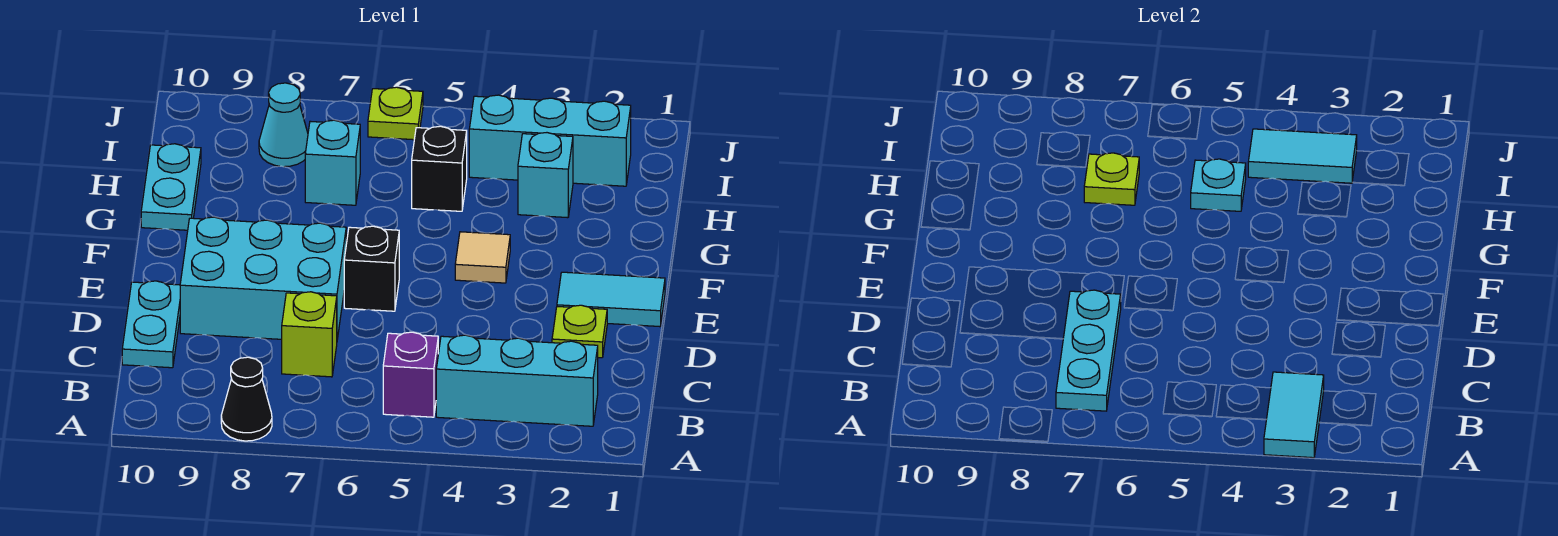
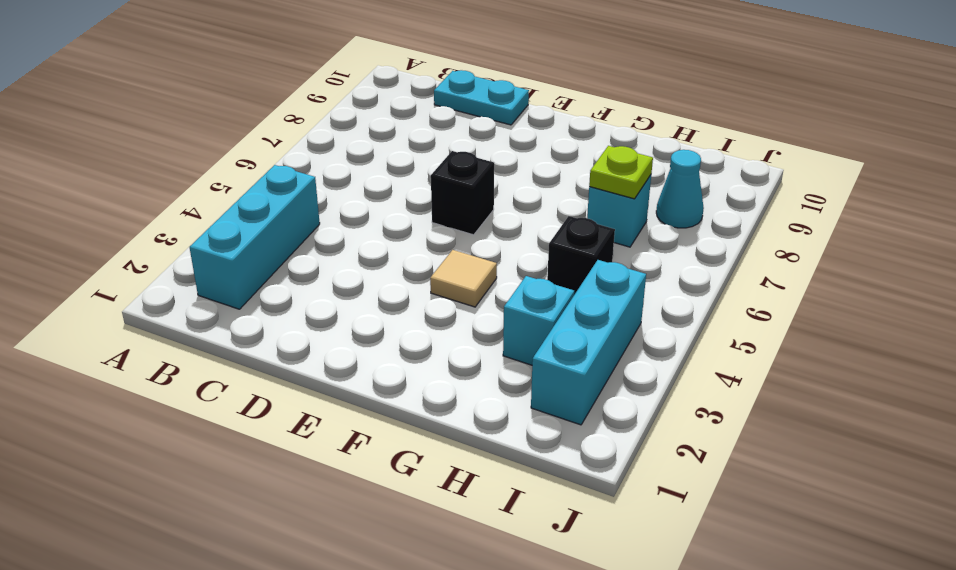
none -> black cone A8 level 1
none -> purple brick B5 level 1
none -> lime brick C7 level 1

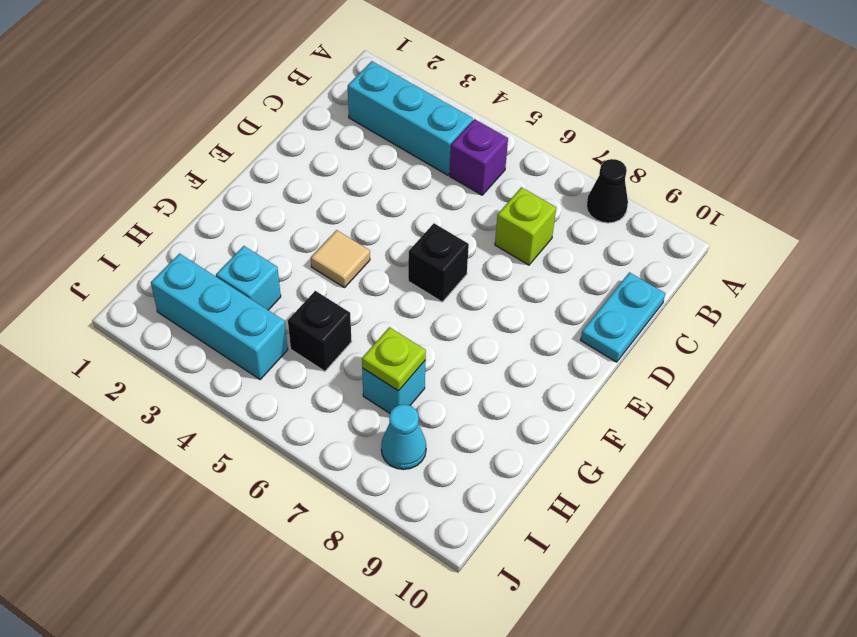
none -> lime plate D2 level 1
none -> cyan brick D7:E9 level 1
none -> cyan tile E1:E2 level 1

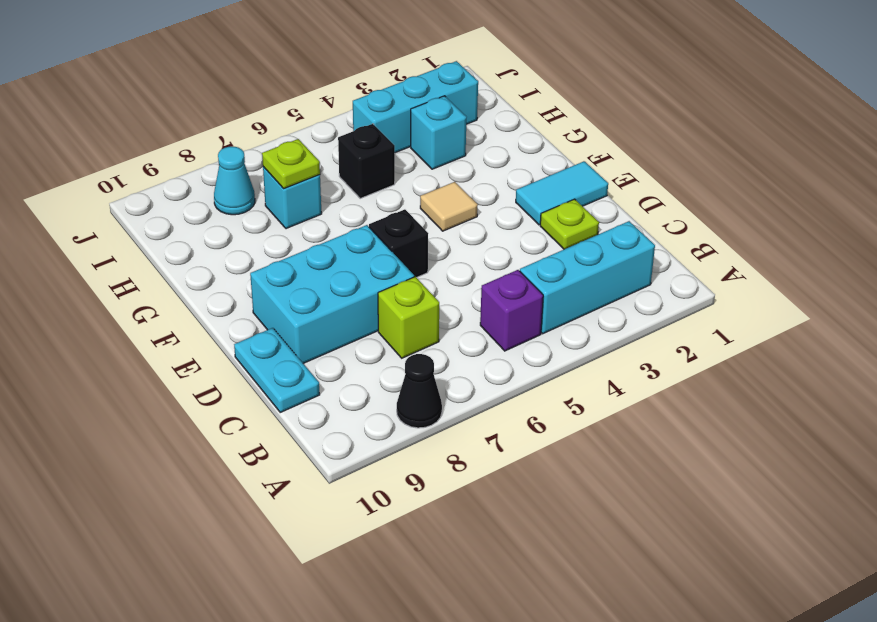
none -> cyan plate G10:H10 level 1
none -> lime plate J6 level 1
none -> cyan tile A3:B3 level 2

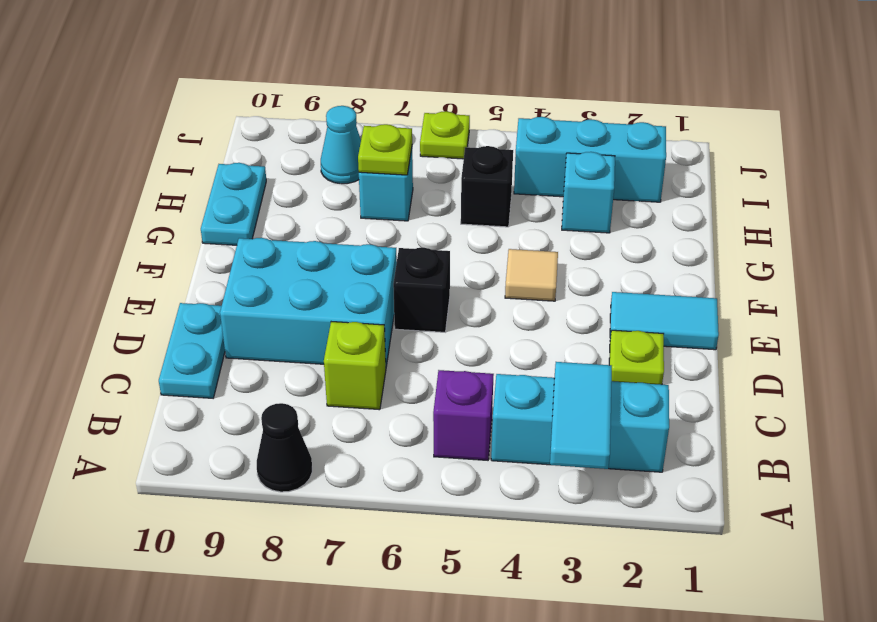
none -> cyan plate B7:D7 level 2
none -> cyan plate H5 level 2
none -> cyan tile I3:I4 level 2

